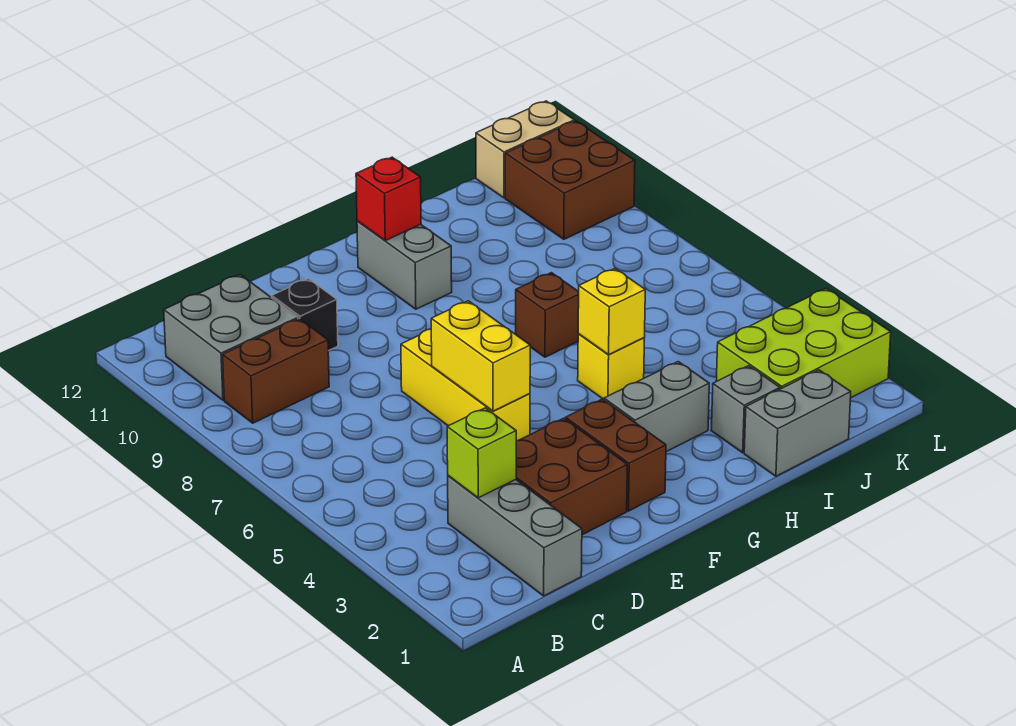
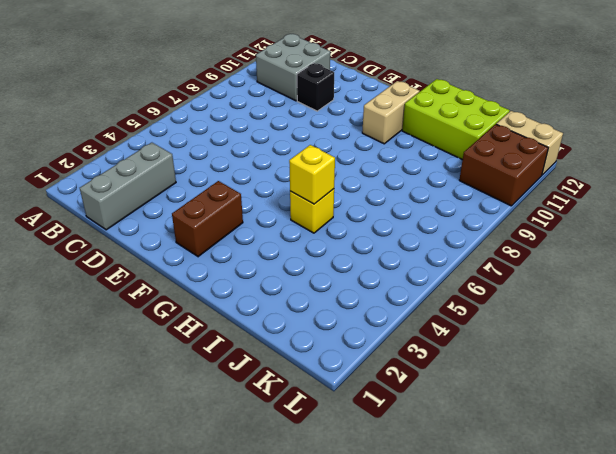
tan brick G10:G11 level 1 -> grey brick G10:G11 level 1
lime brick H11:J12 level 1 -> lime brick J2:L3 level 1
none -> brown brick B9:C9 level 1
none -> brown brick D2:E3 level 1
none -> yellow brick E5:E7 level 1

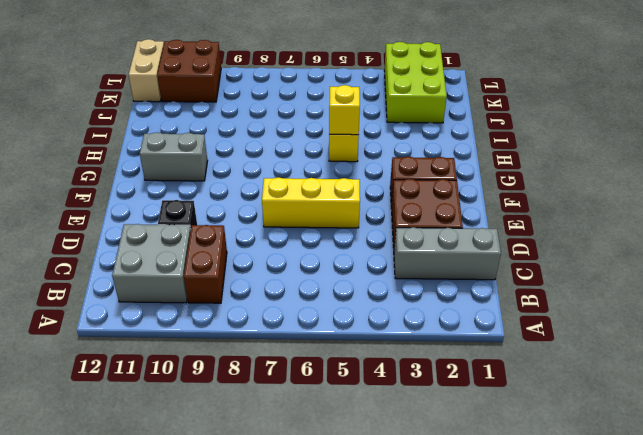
none -> grey brick G3:H3 level 1
none -> brown brick H7 level 1
none -> grey brick I1:J1 level 1

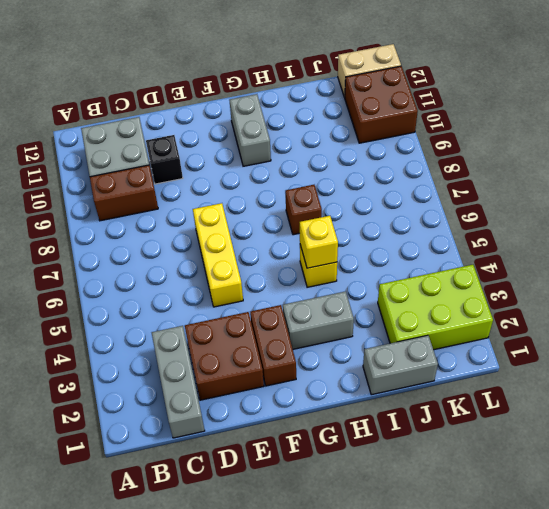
none -> grey brick I2 level 1
none -> lime brick C3 level 2
none -> yellow brick E5:E6 level 2

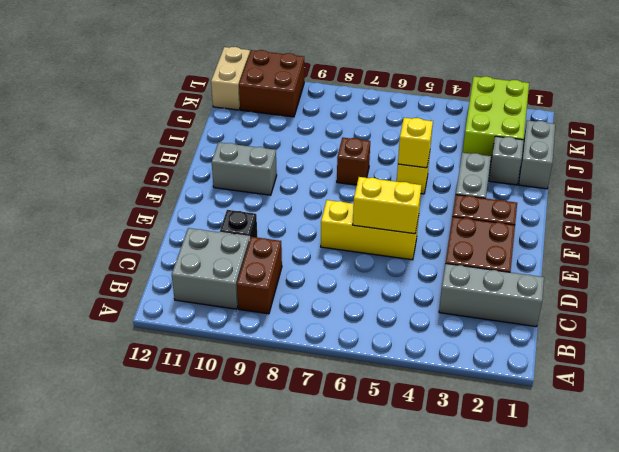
none -> lime brick C3 level 2
none -> red brick G11 level 2

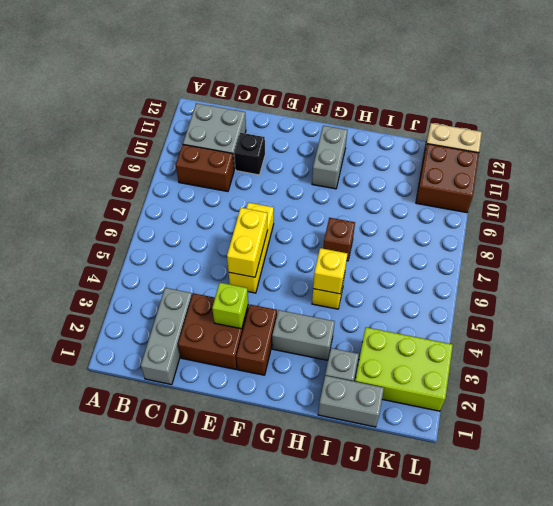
lime brick E3 level 2 -> lime brick C3 level 2
none -> red brick G11 level 2

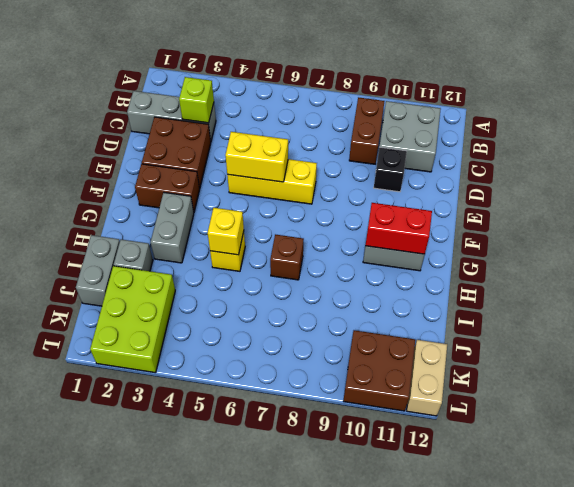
red brick G10:G11 level 2 -> red brick G11 level 2

